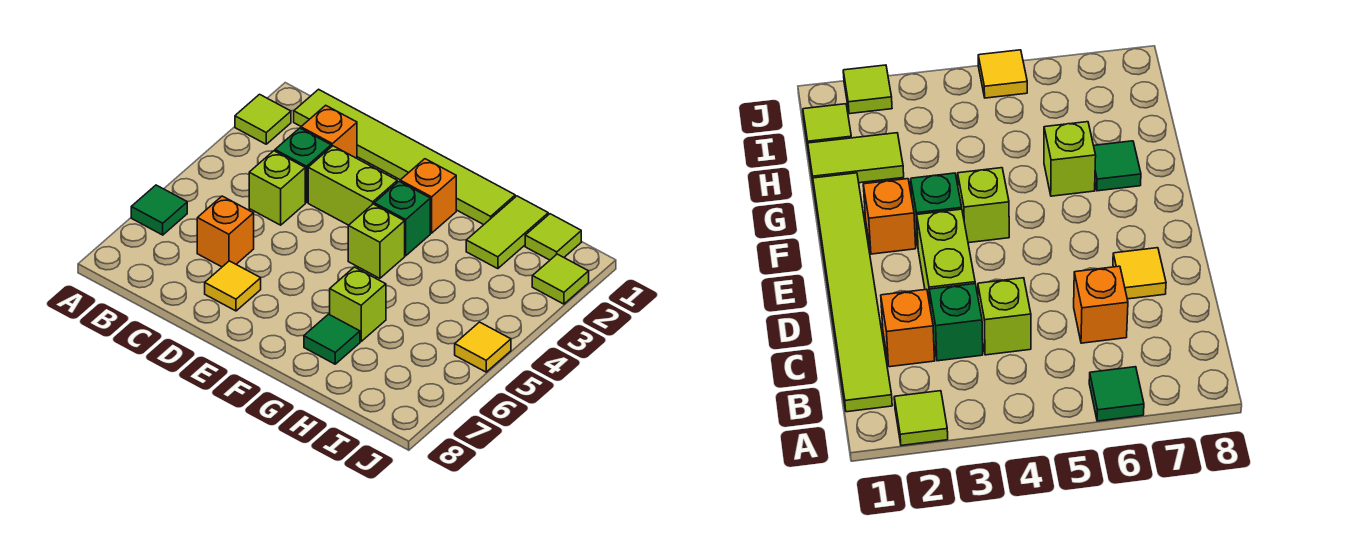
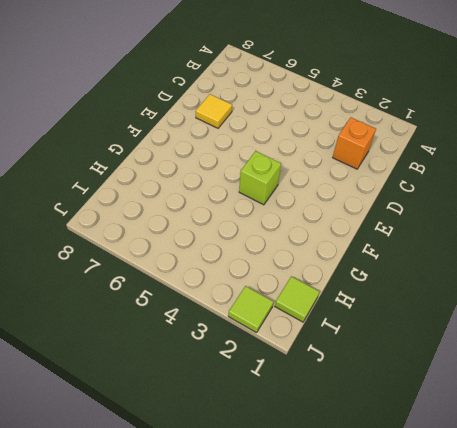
none -> lime tile A2 level 1
none -> green tile A6 level 1
none -> lime tile B1:G1 level 1

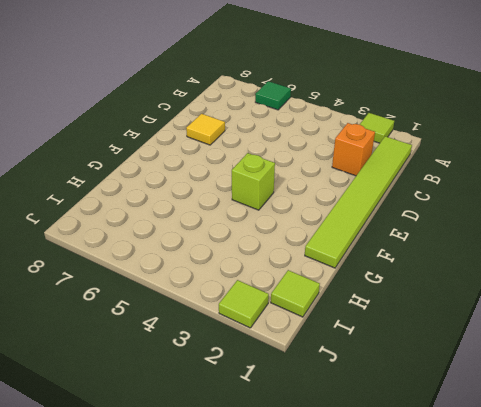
none -> green brick C3 level 1
none -> lime brick C4 level 1
none -> orange brick C6 level 1

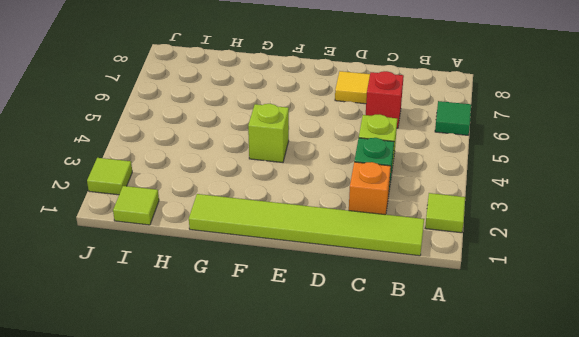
red brick C6 level 1 -> orange brick C6 level 1
none -> lime brick D3:E3 level 1
none -> orange brick F2 level 1
none -> green brick F3 level 1

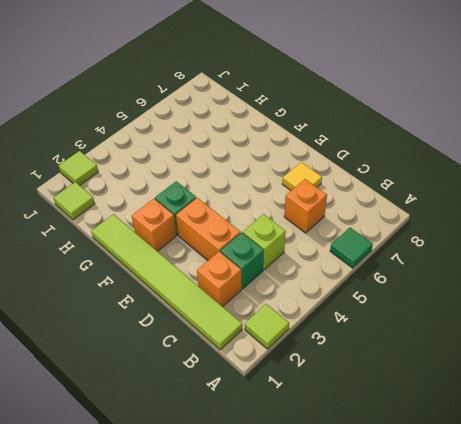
orange brick D3:E3 level 1 -> lime brick D3:E3 level 1
none -> lime brick F4 level 1
none -> lime brick G6 level 1
none -> green tile G7 level 1

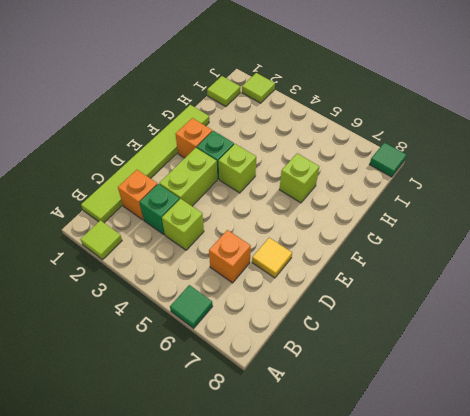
green tile J8 level 1 -> green tile G7 level 1
none -> lime tile H1:H2 level 1
none -> yellow tile J5 level 1

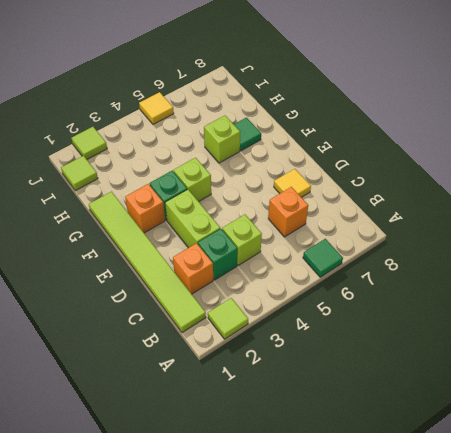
none -> lime tile H1:H2 level 1

